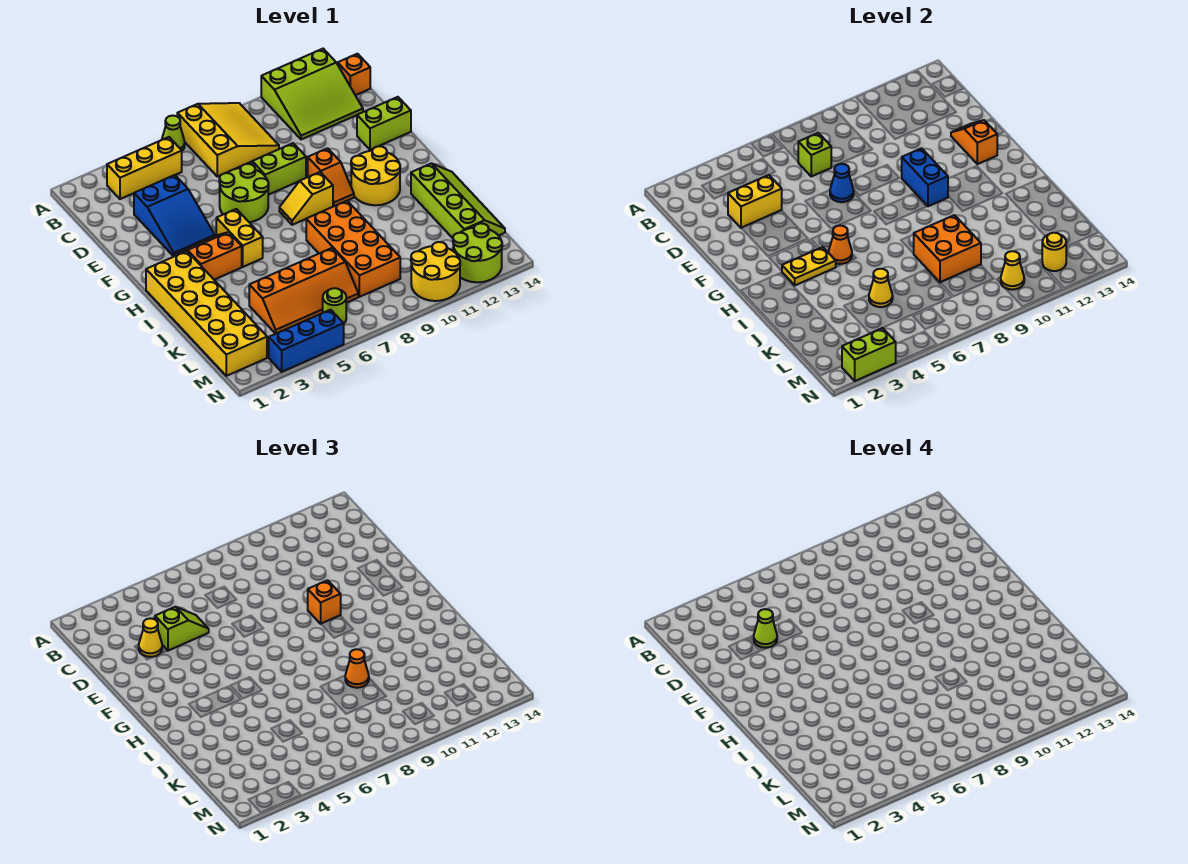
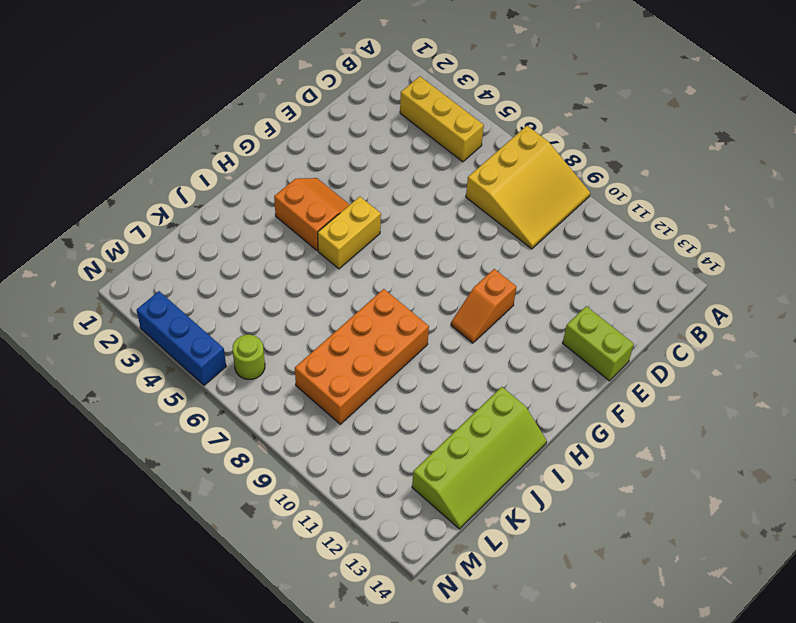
none -> lime cone A6 level 1
none -> lime slope A11:C13 level 1 top A
none -> orange brick B14 level 1
none -> blue slope D3:F4 level 1 top D

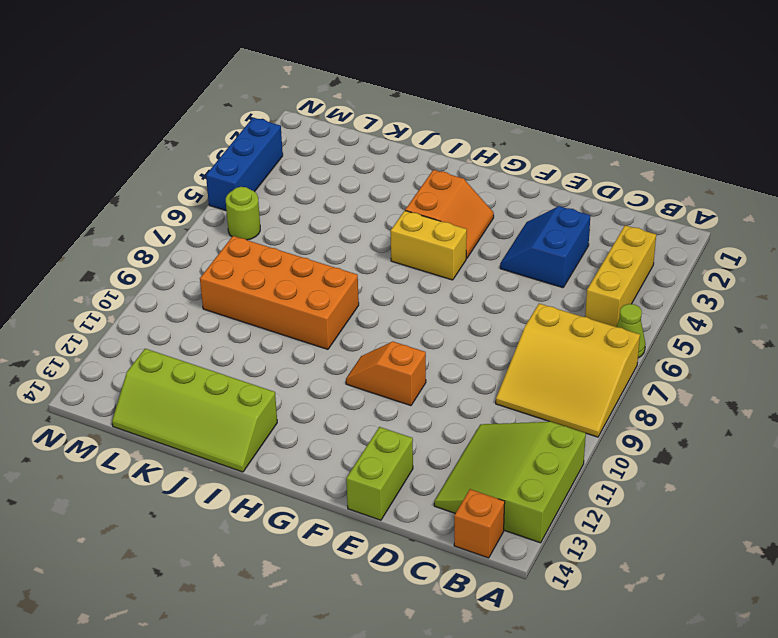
blue slope D3:E4 level 1 top D -> blue slope D3:F4 level 1 top D
none -> lime round brick E6:F7 level 1
none -> lime brick E8:E9 level 1
none -> yellow slope G8:G9 level 1 top 9
none -> yellow round brick G11:H12 level 1

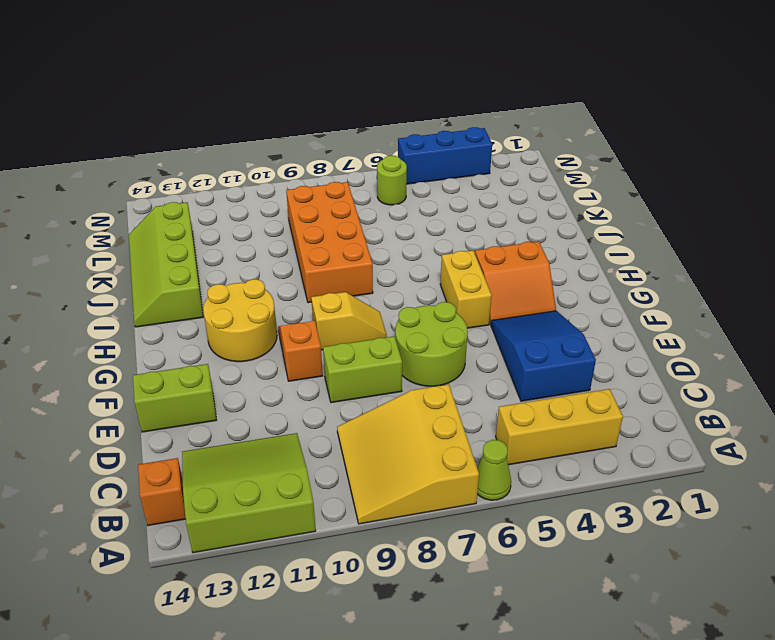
none -> yellow brick H1:M2 level 1
none -> orange slope K4:L7 level 1 top K
none -> yellow round brick M10:N11 level 1
none -> lime round brick M12:N13 level 1

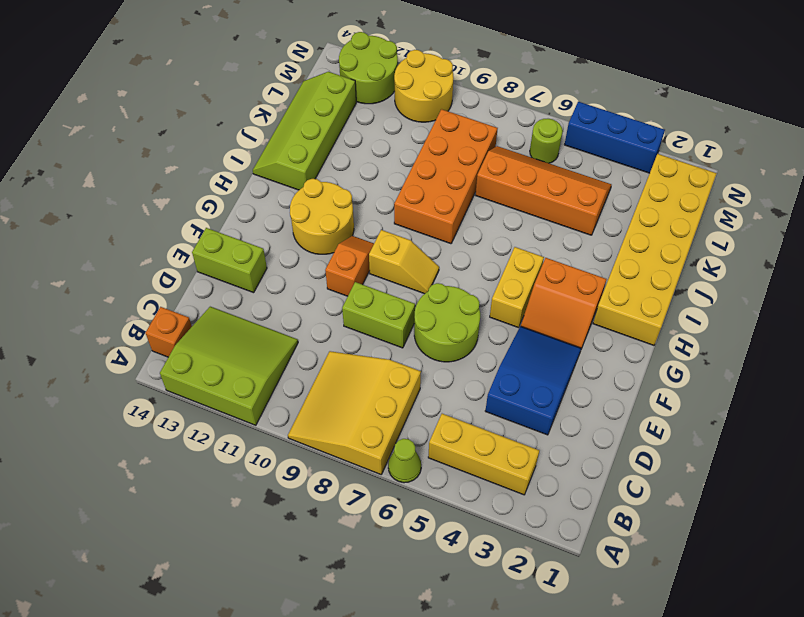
none -> lime brick C7 level 2
none -> yellow brick D3:D4 level 2
none -> blue cone E7 level 2
none -> orange slope E13:F13 level 2 top F

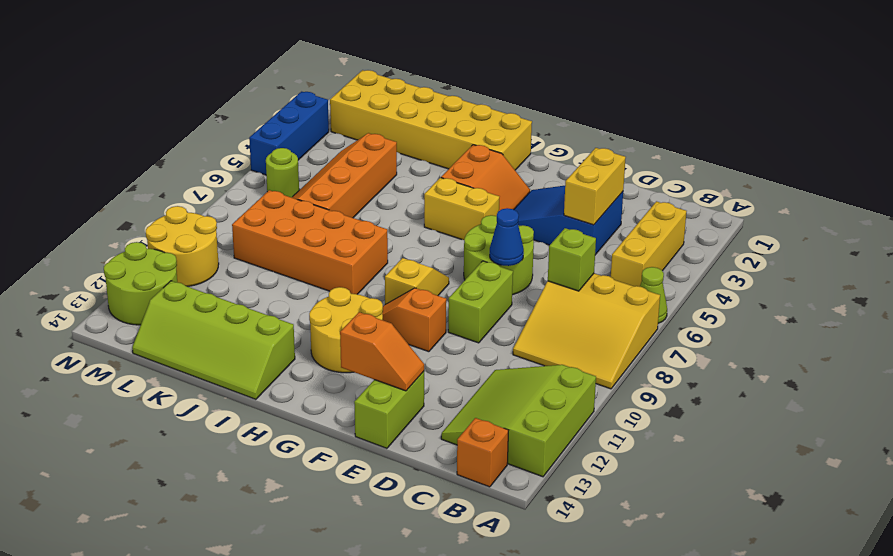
none -> blue brick F10:G10 level 2
none -> yellow plate H3:H4 level 2
none -> orange cone H5 level 2
none -> orange brick J8:K9 level 2

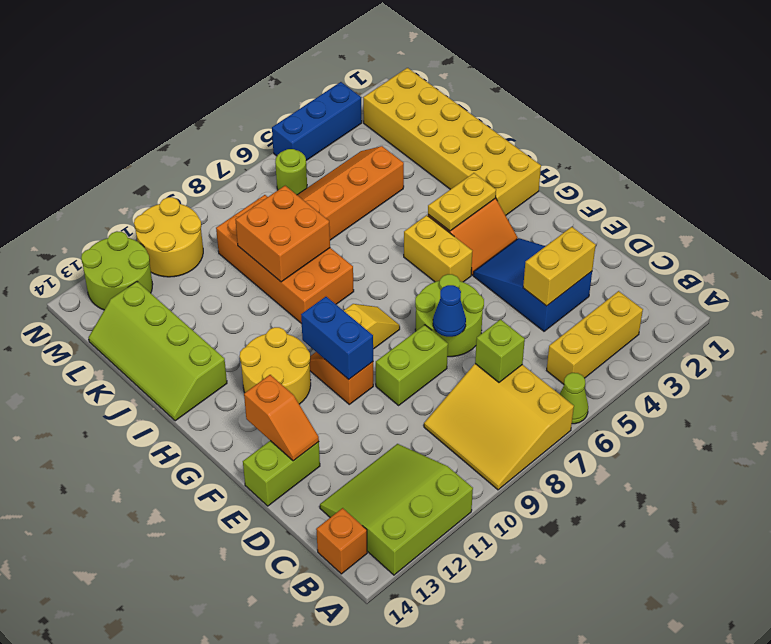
none -> orange cone H5 level 2
none -> yellow cone K5 level 2
none -> yellow cone M10 level 2
none -> yellow round brick M12 level 2

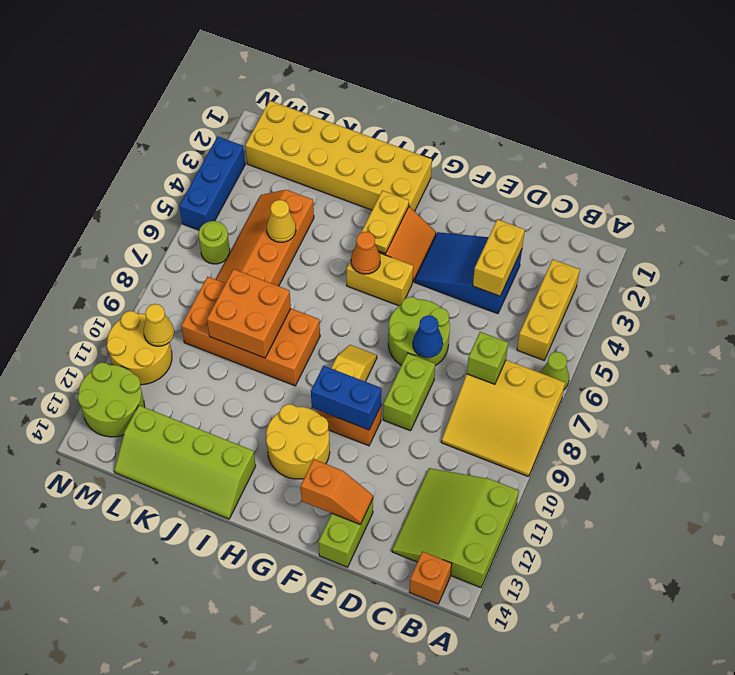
none -> yellow round brick M12 level 2
none -> lime brick N2:N3 level 2
none -> yellow cone D3 level 3
none -> lime slope D4:D5 level 3 top 4

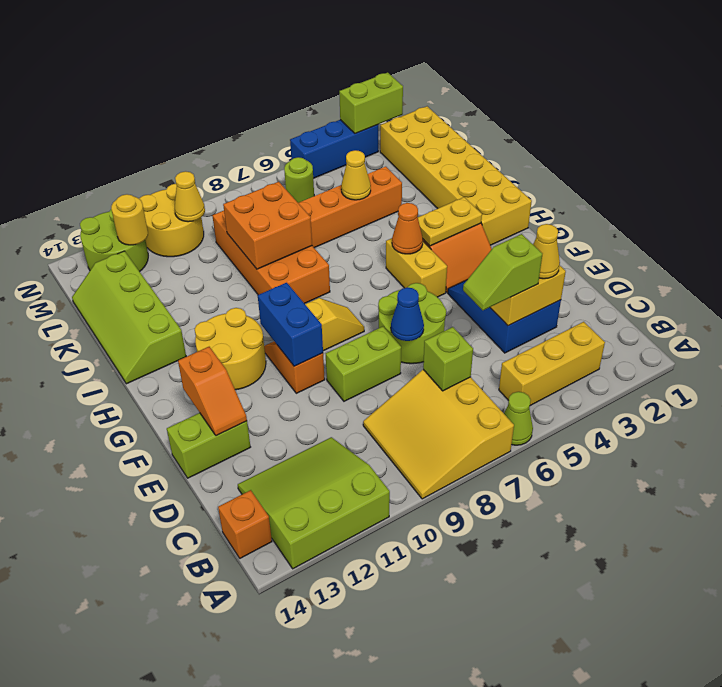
none -> orange brick F10 level 3
none -> orange cone J9 level 3
none -> lime cone D4 level 4

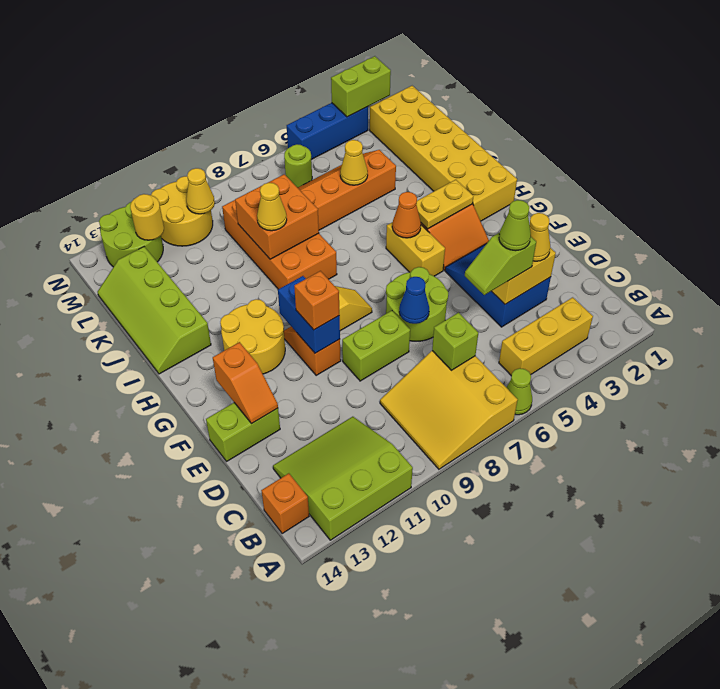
yellow cone J9 level 3 -> orange cone J9 level 3

